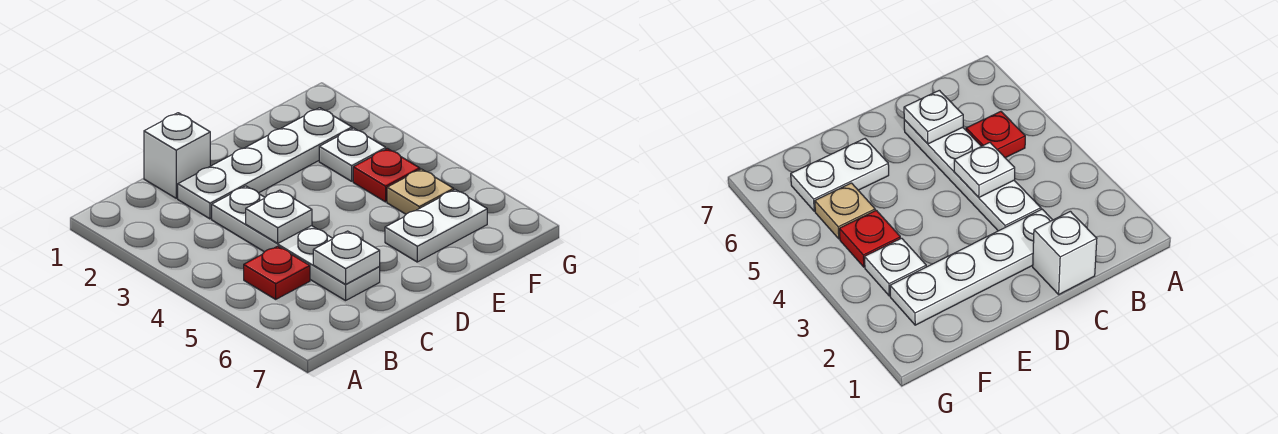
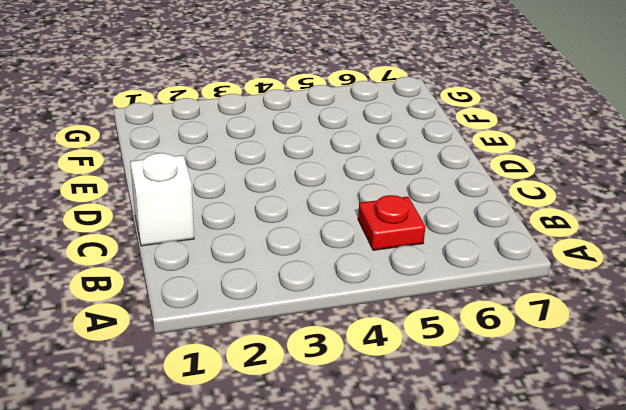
none -> white plate C2:F2 level 1
none -> white plate C3:C6 level 1

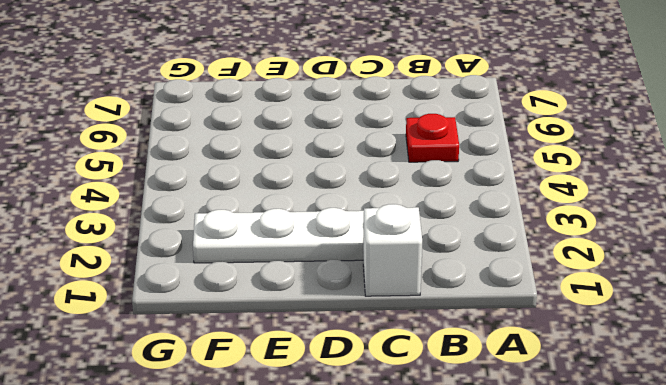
none -> white plate C3:C6 level 1
none -> white plate E6:F6 level 1

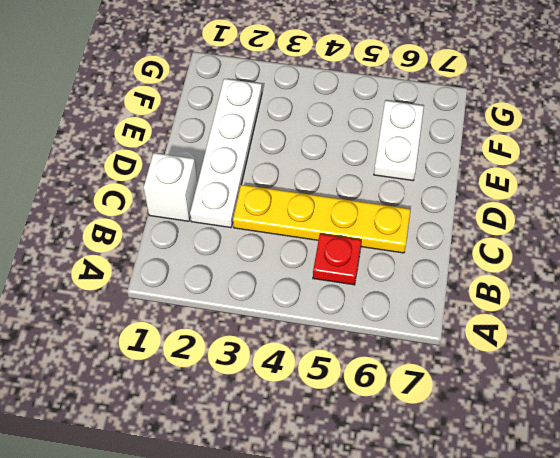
yellow plate C3:C6 level 1 -> white plate C3:C6 level 1
none -> white plate F3 level 1
none -> red plate F4 level 1

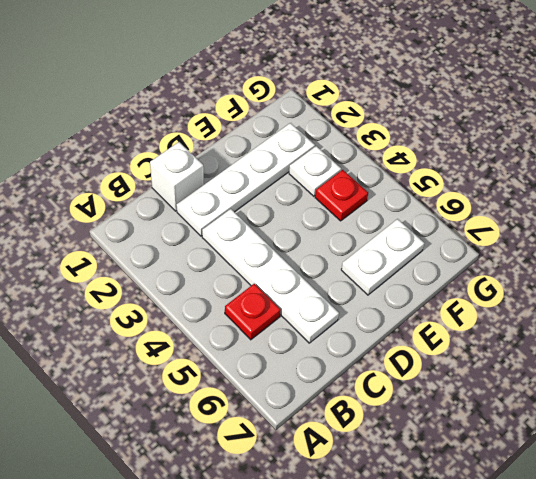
none -> tan plate F5 level 1
none -> white plate C4 level 2

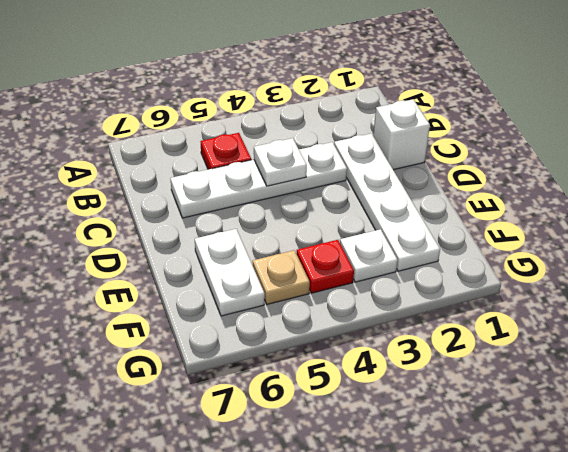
none -> white plate C6 level 2

